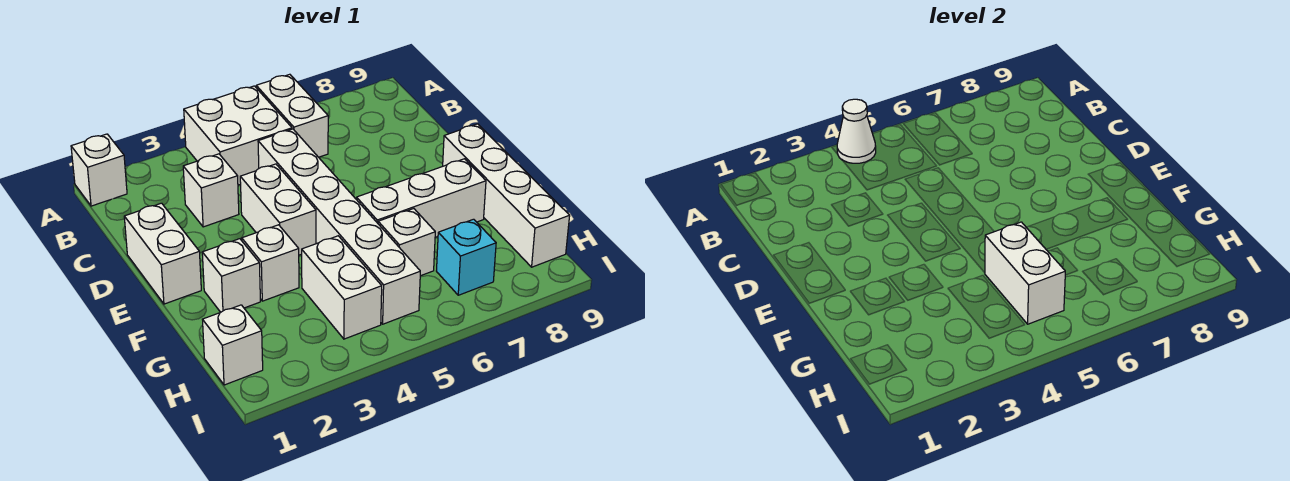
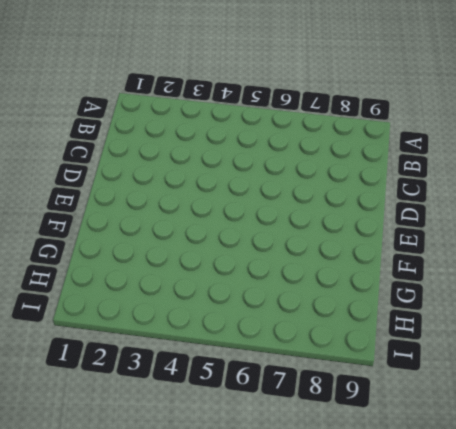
none -> white brick A1 level 1
none -> white brick A4:B5 level 1
none -> white brick A6:B6 level 1

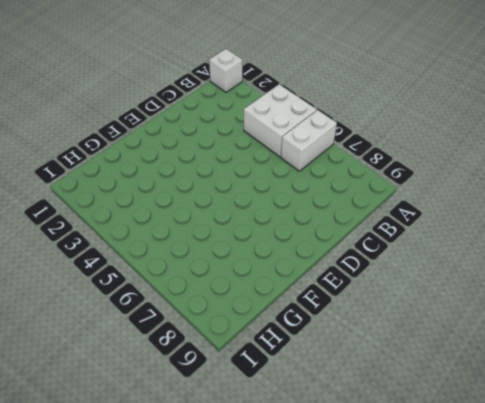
none -> white brick C3 level 1
none -> white brick C5:H5 level 1
none -> white brick D1:E1 level 1

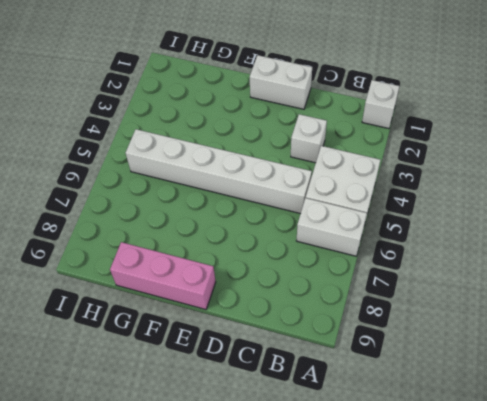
pink brick E9:G9 level 1 -> white brick E9:H9 level 1
none -> white brick D4:E4 level 1
none -> white brick F2 level 1
none -> white brick F3 level 1

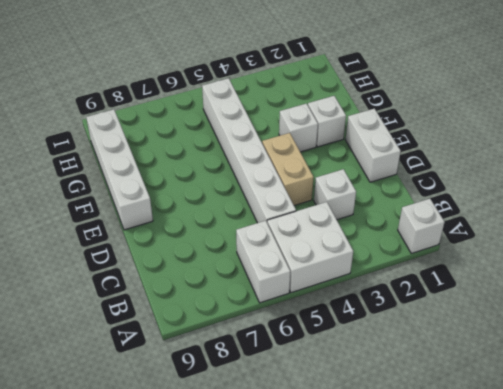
tan brick D4:E4 level 1 -> white brick D4:E4 level 1
none -> white brick F6:F8 level 1
none -> white brick G4:H4 level 1
none -> white brick G6 level 1

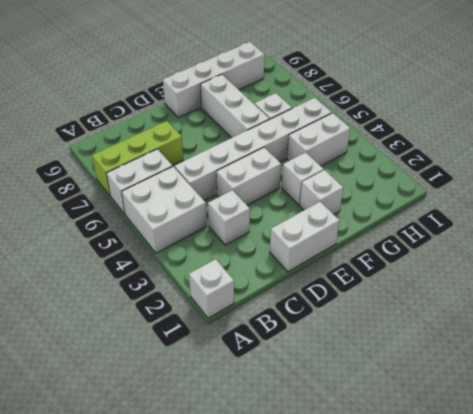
lime brick A7:C7 level 1 -> none
none -> white brick H1 level 1
none -> cyan brick H7 level 1
none -> white cone A4 level 2

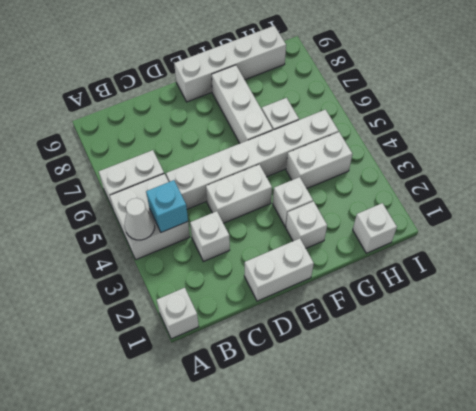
cyan brick B4 level 2 -> cyan brick H7 level 1
none -> white brick G5:H5 level 2

